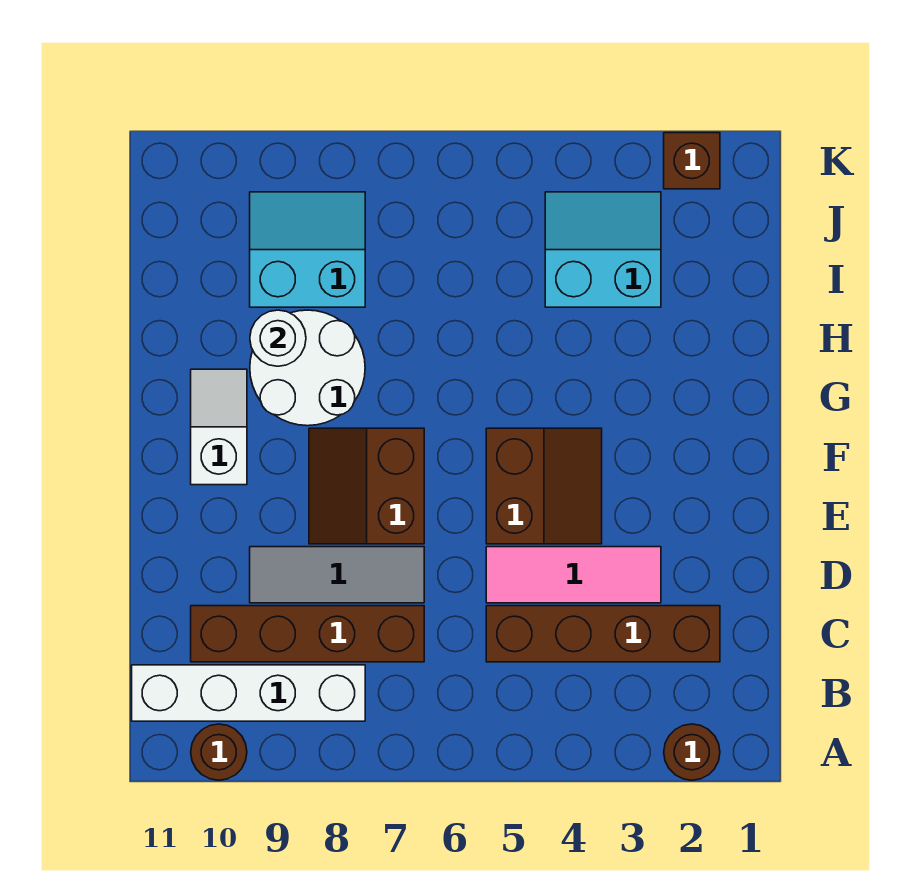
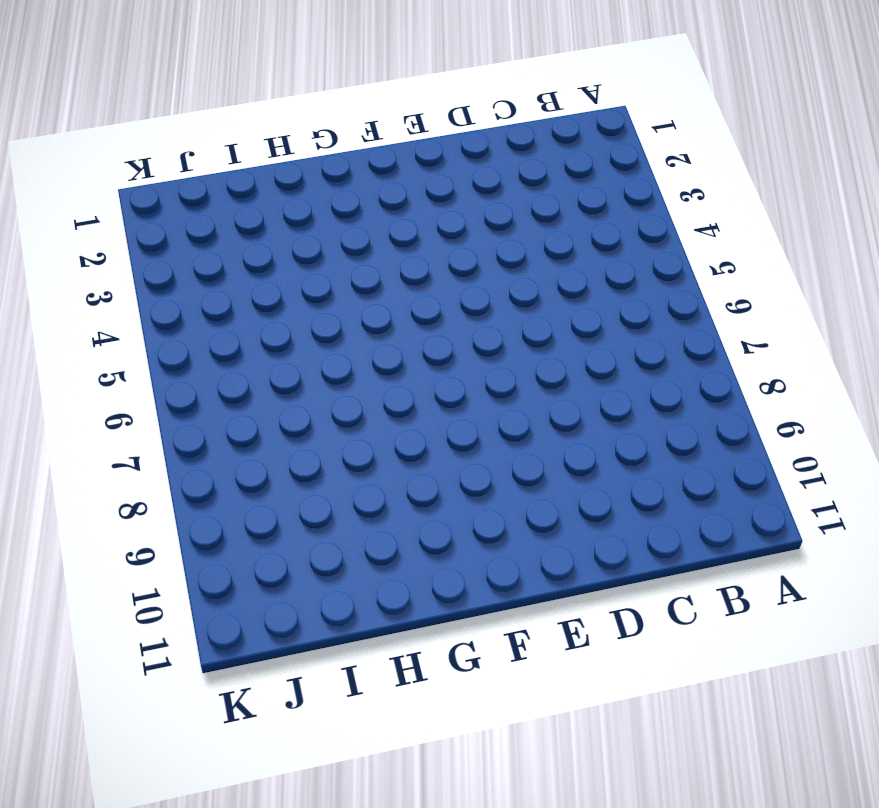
none -> brown round brick A2 level 1
none -> brown round brick A10 level 1
none -> white brick B8:B11 level 1

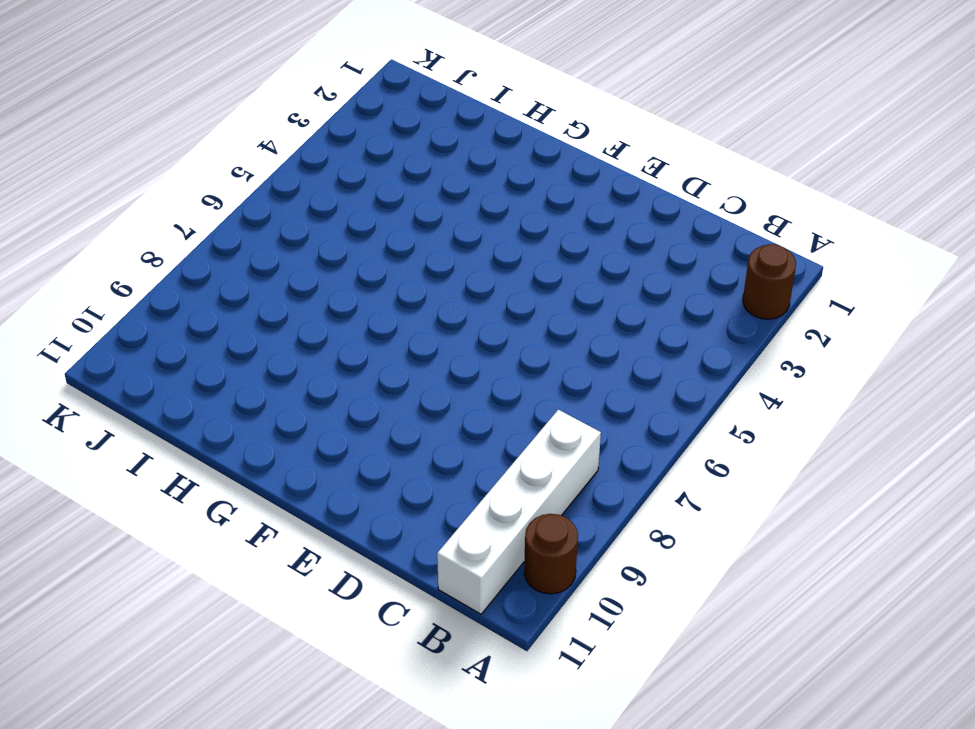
none -> brown brick C2:C5 level 1
none -> brown brick C7:C10 level 1
none -> pink tile D3:D5 level 1

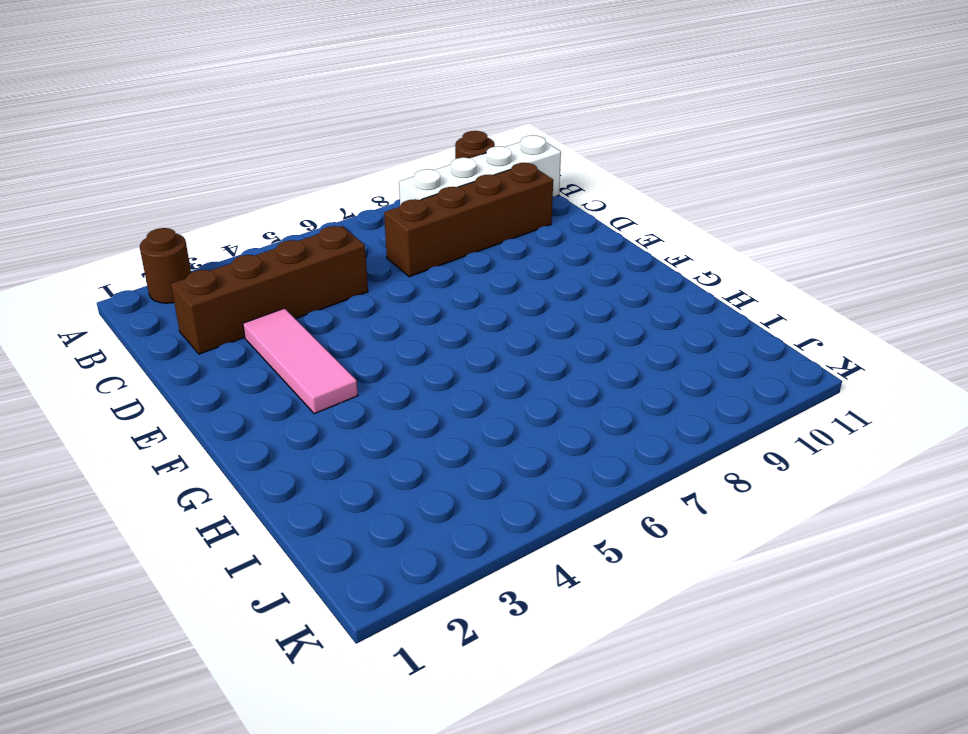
pink tile D3:F3 level 1 -> pink tile D3:D5 level 1
none -> grey tile D7:D9 level 1
none -> brown slope E4:F5 level 1 top 5
none -> brown slope E7:F8 level 1 top 7

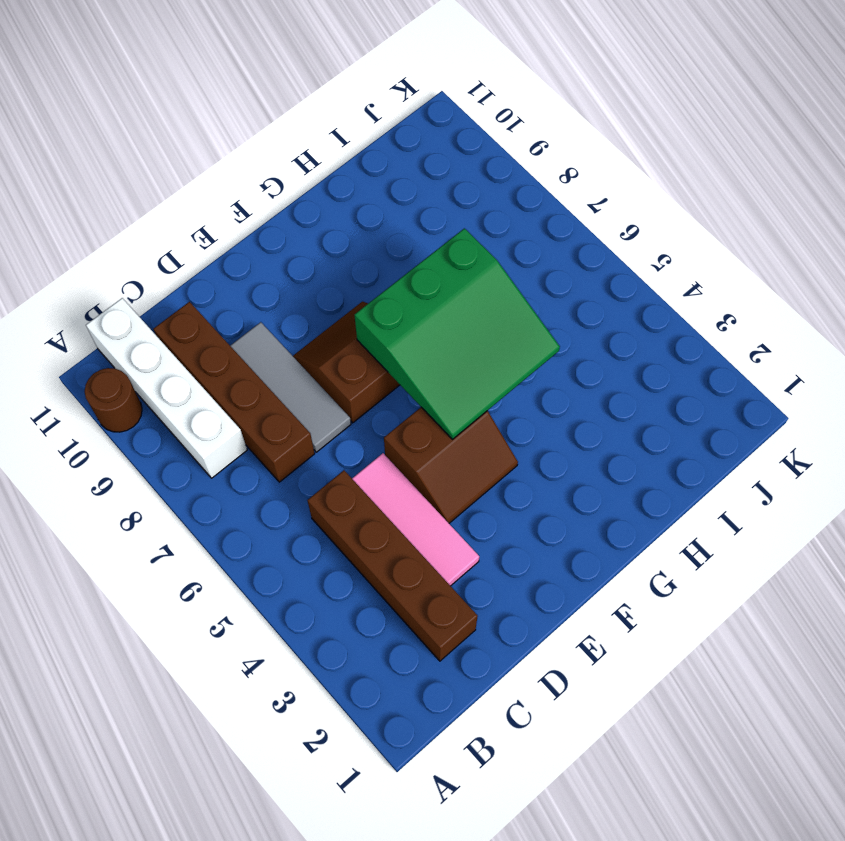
green slope F5:H7 level 2 top 7 -> none
none -> brown round brick A2 level 1
none -> white slope F10:G10 level 1 top F
none -> white round brick G8:H9 level 1

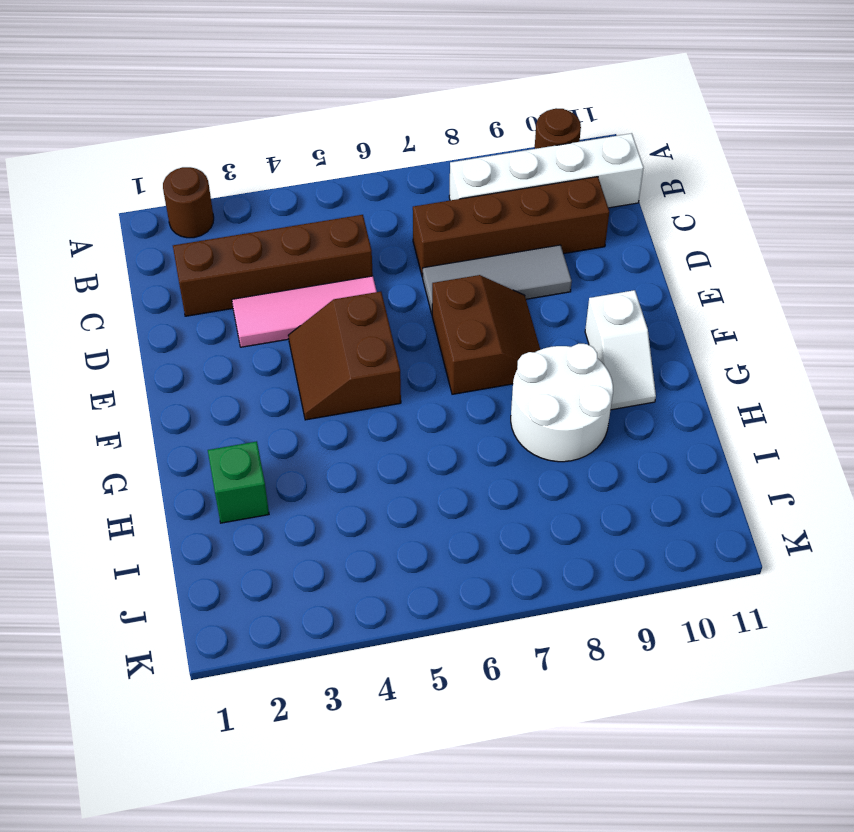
green brick H2 level 1 -> none
none -> cyan slope I3:J4 level 1 top I
none -> cyan slope I8:J9 level 1 top I
none -> brown brick K2 level 1

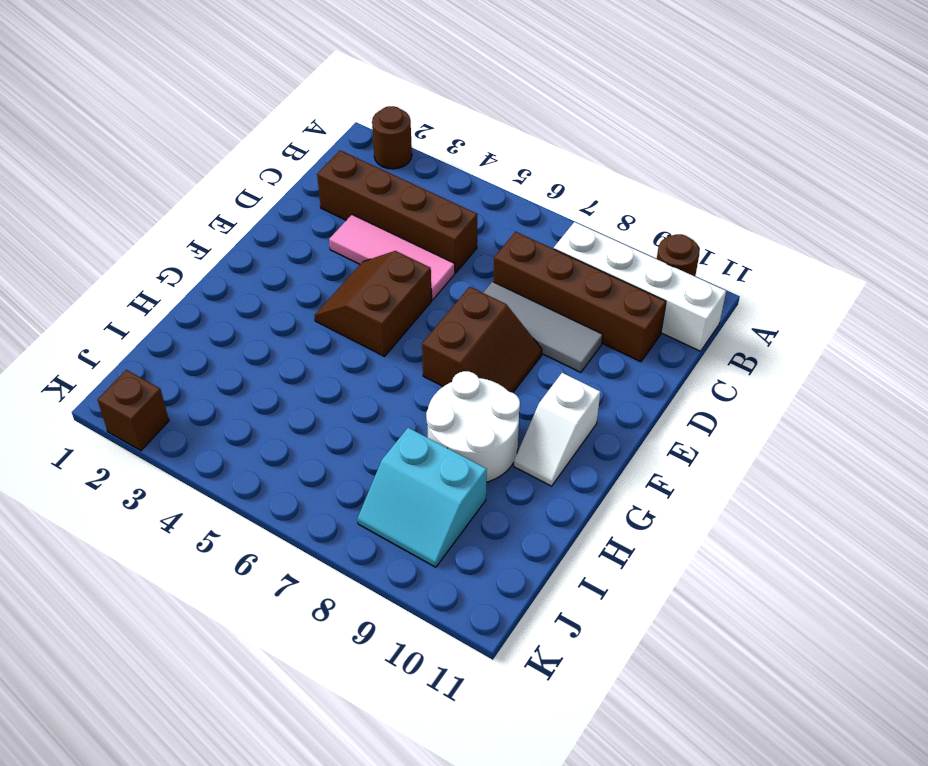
none -> cyan slope I3:J4 level 1 top I
none -> white round brick H9 level 2

